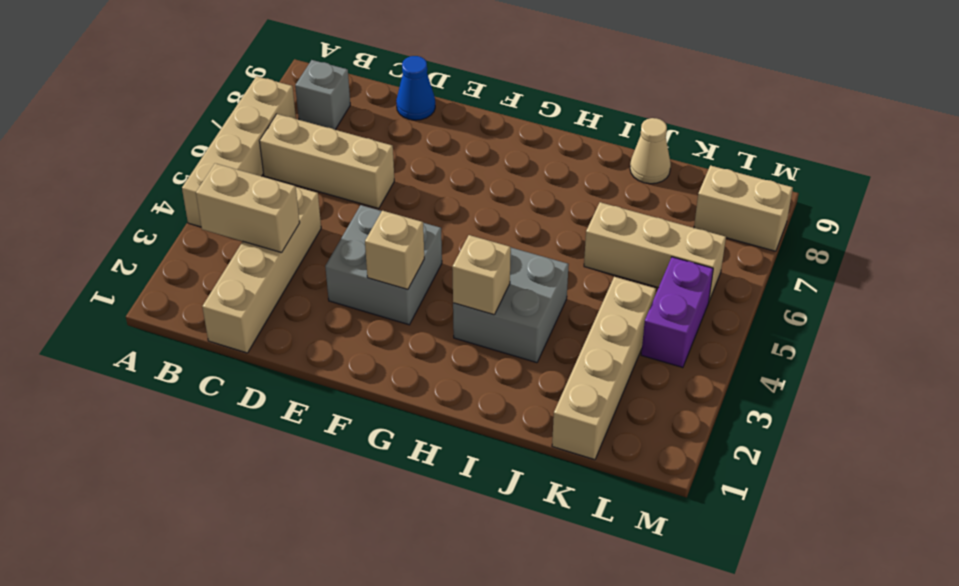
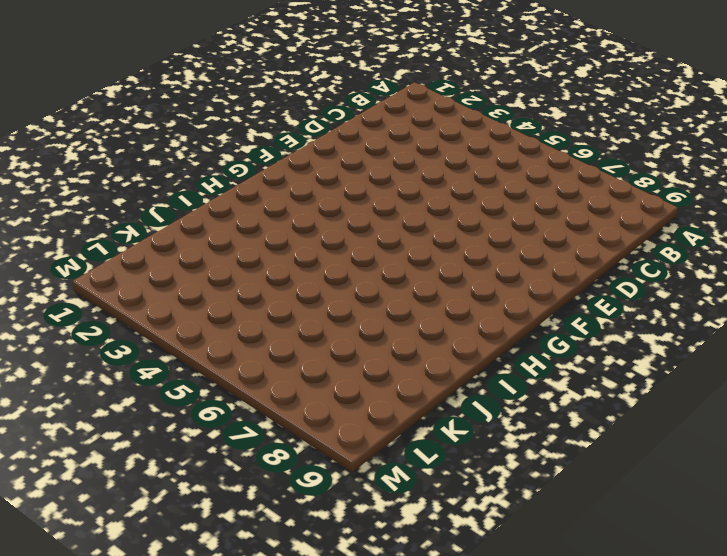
none -> tan brick A4:A7 level 1
none -> tan brick B6:D6 level 1
none -> grey brick B8 level 1

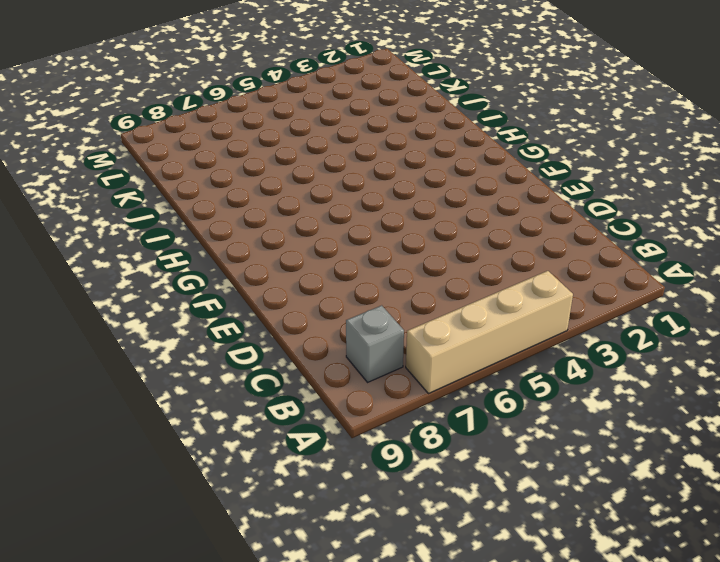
none -> tan brick B6:D6 level 1
none -> tan brick C1:C4 level 1
none -> blue cone D9 level 1

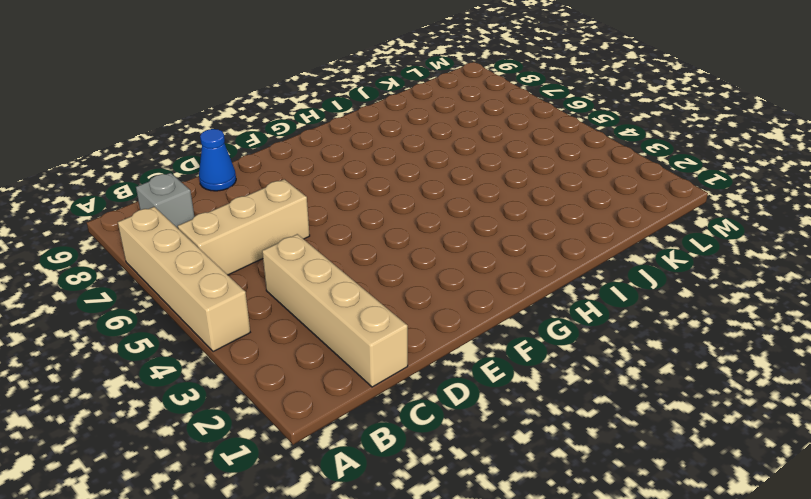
none -> grey brick E3:F4 level 1
none -> grey brick H3:I4 level 1
none -> tan brick J6:L6 level 1

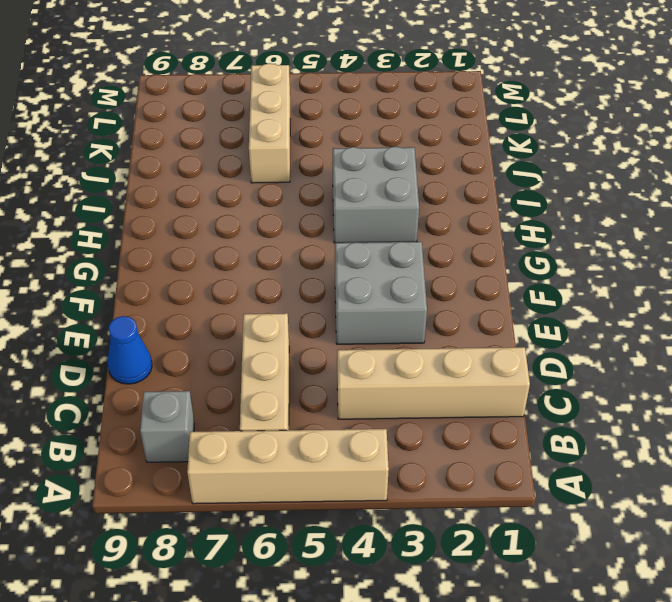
none -> tan cone J9 level 1
none -> tan brick K1:K4 level 1
none -> purple brick L4:L5 level 1

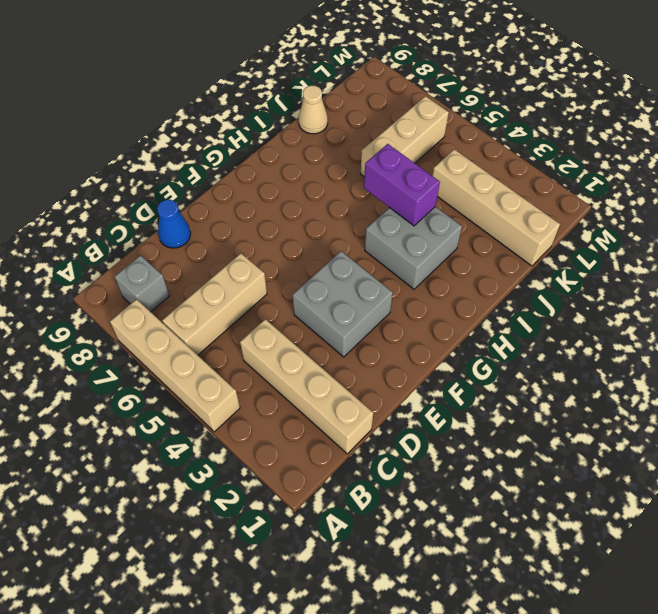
purple brick I4:I5 level 2 -> purple brick L4:L5 level 1
none -> tan brick L8:M8 level 1
none -> tan brick B3:C3 level 2
none -> tan brick F3 level 2

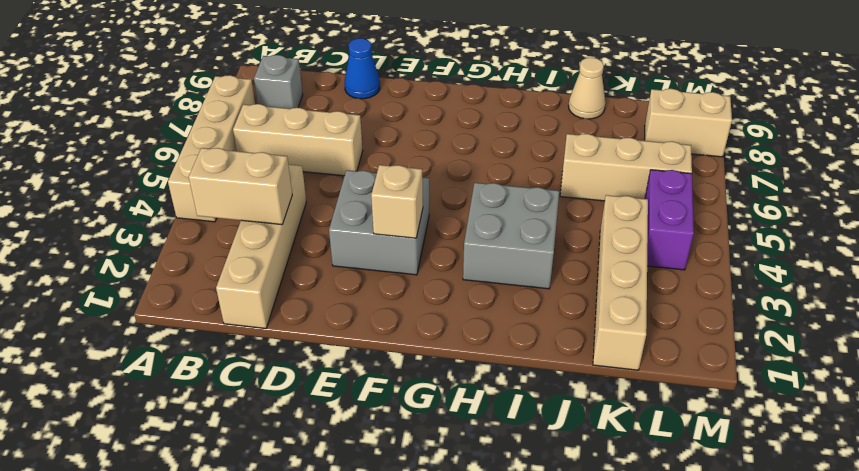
none -> tan brick H3 level 2

